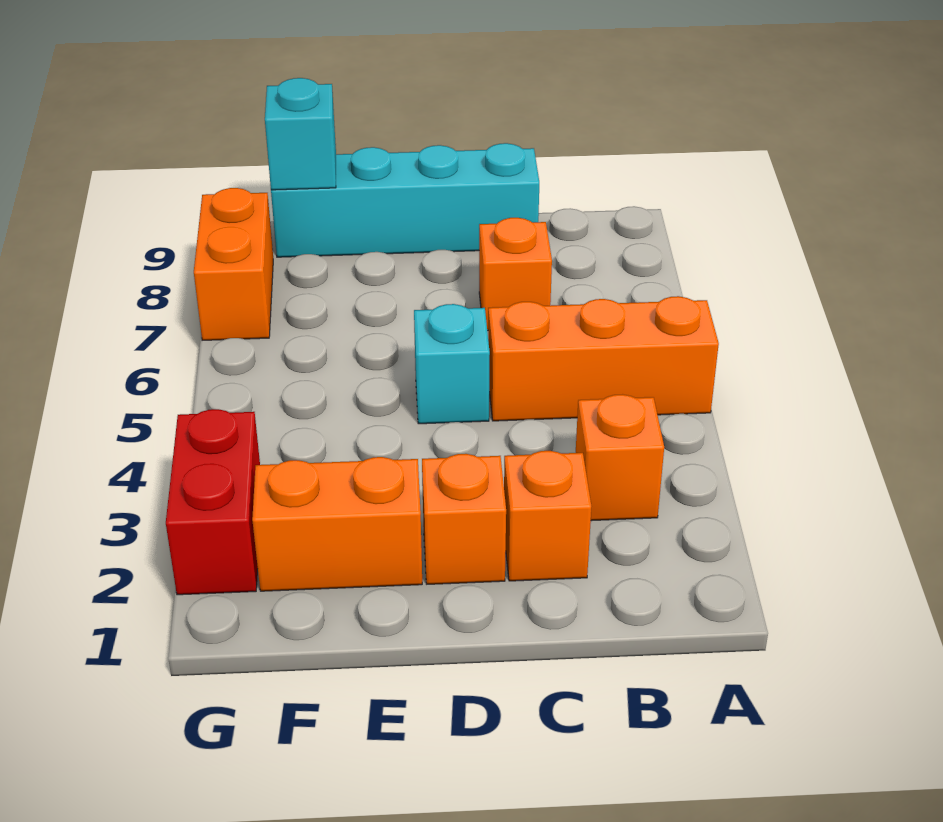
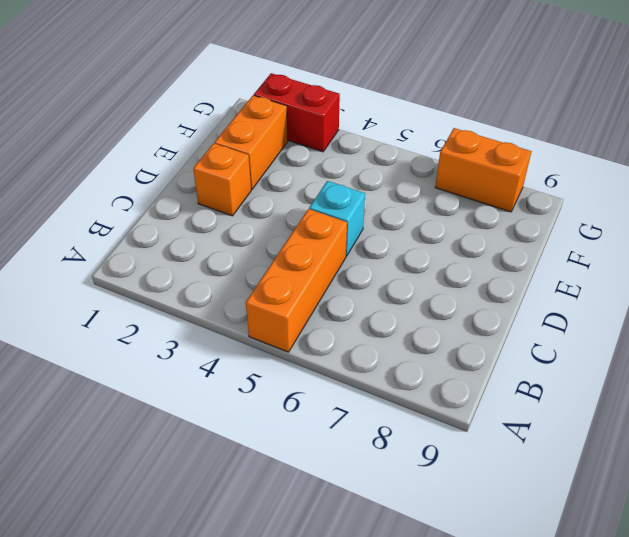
none -> orange brick B3 level 1
none -> orange brick C2 level 1

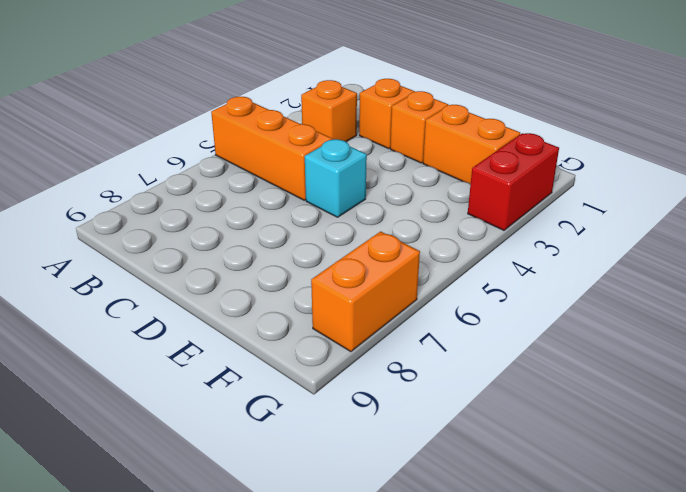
none -> orange brick C7 level 1
none -> cyan brick C9:F9 level 1

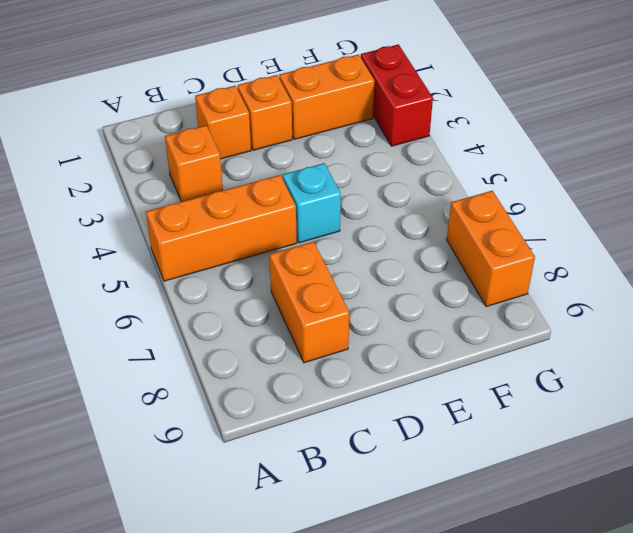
orange brick C7:C8 level 1 -> orange brick C7 level 1
none -> cyan brick C9:F9 level 1
none -> cyan brick F9 level 2

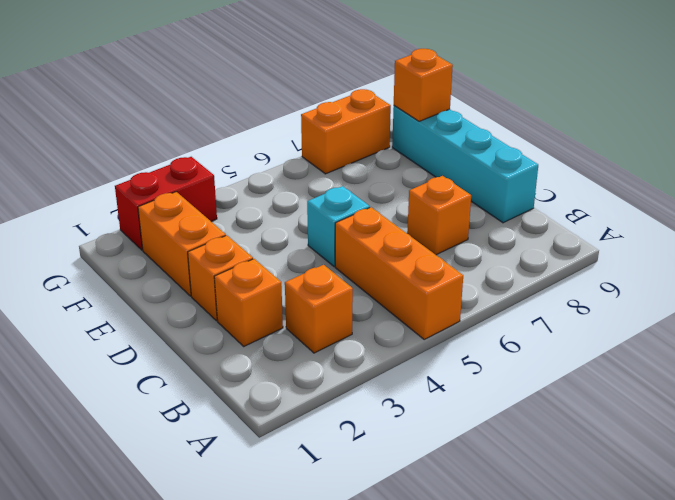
orange brick F9 level 2 -> cyan brick F9 level 2

